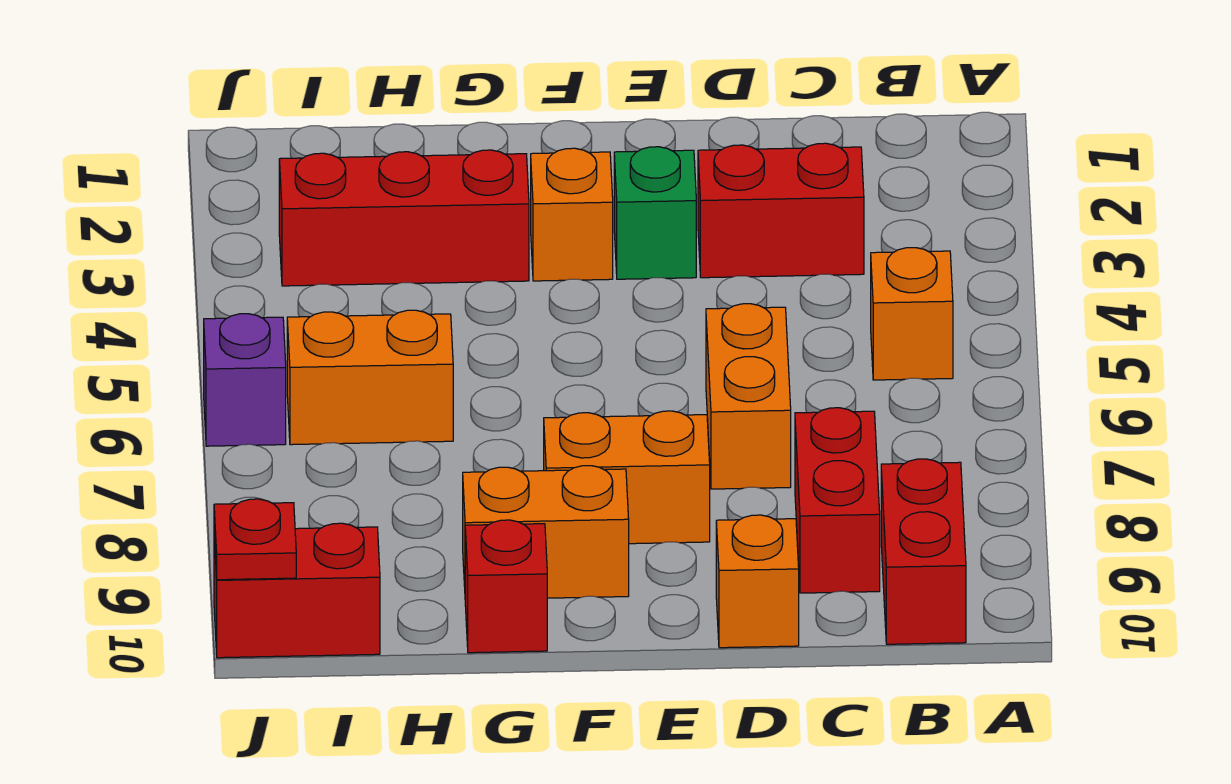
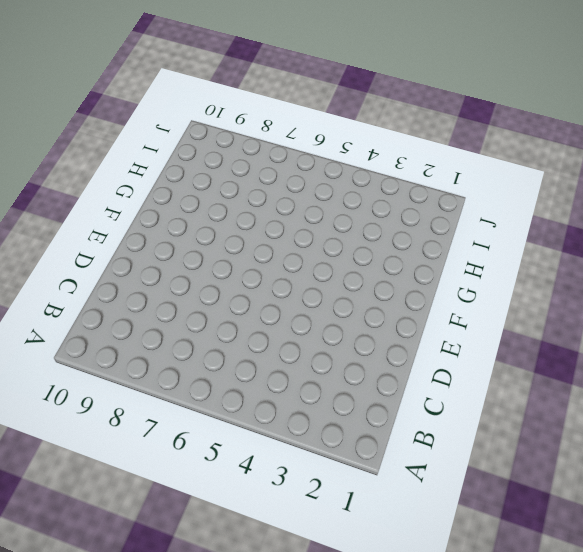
none -> orange brick B5 level 1
none -> red brick B9:B10 level 1
none -> red brick C3:D3 level 1

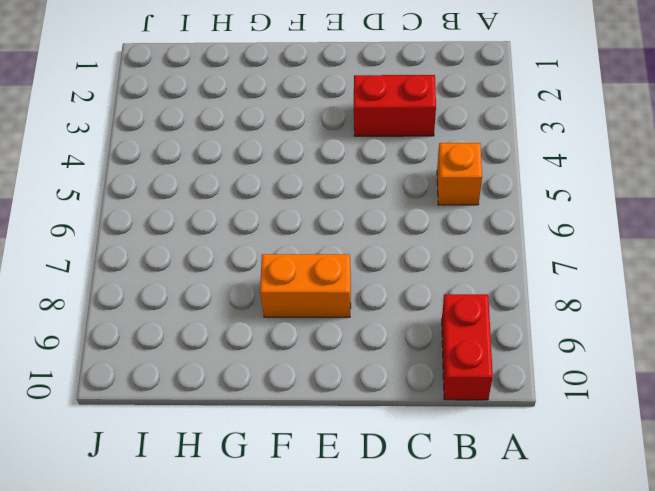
none -> red brick C8:C9 level 1
none -> orange brick D6:D7 level 1
none -> orange brick D10 level 1

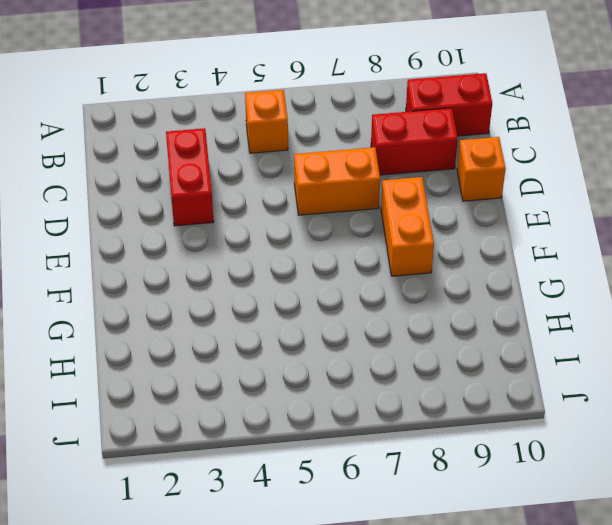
none -> green brick E3 level 1
none -> orange brick F3 level 1
none -> orange brick F9:G9 level 1

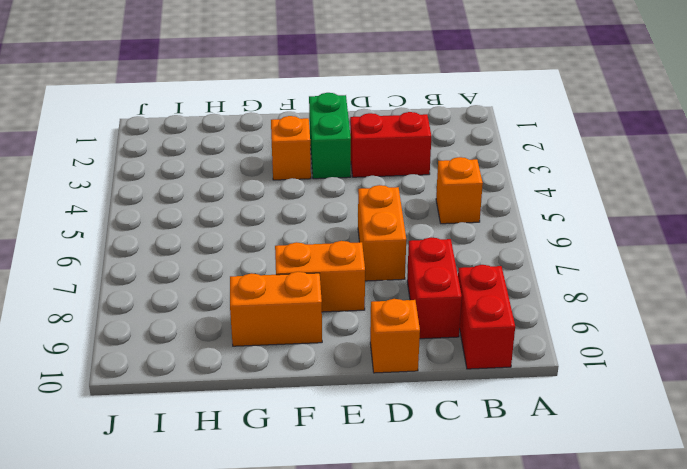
green brick E2:E3 level 1 -> green brick E3 level 1
none -> red brick G3:I3 level 1
none -> red brick G10 level 1
none -> orange brick H6:I6 level 1

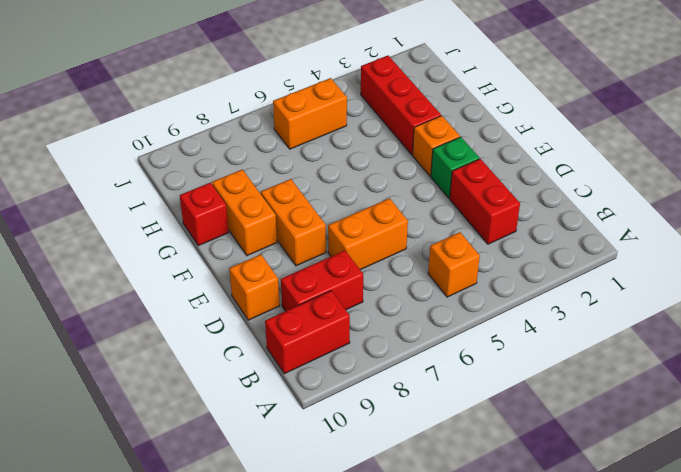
orange brick I5:I6 level 1 -> orange brick H6:I6 level 1
none -> red brick I10:J10 level 1
none -> purple brick J6 level 1
none -> red plate J10 level 2

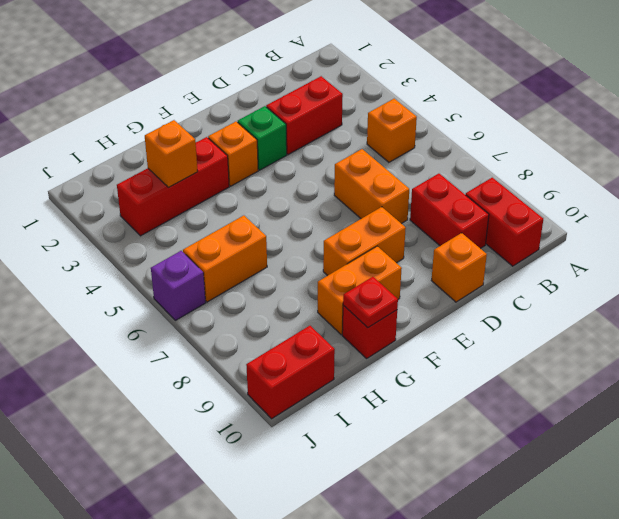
red plate G10 level 2 -> red plate J10 level 2
orange brick H3 level 2 -> none

